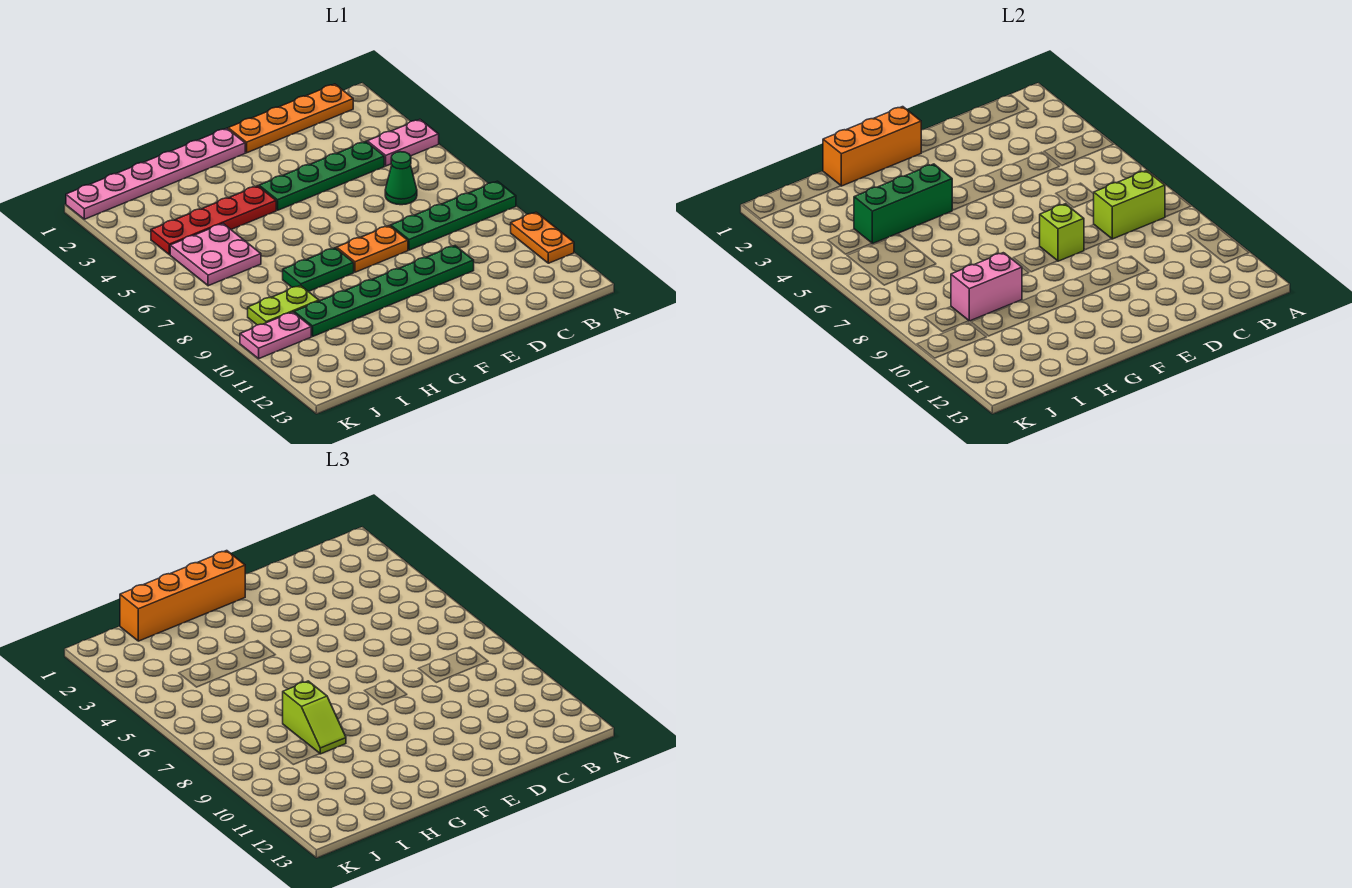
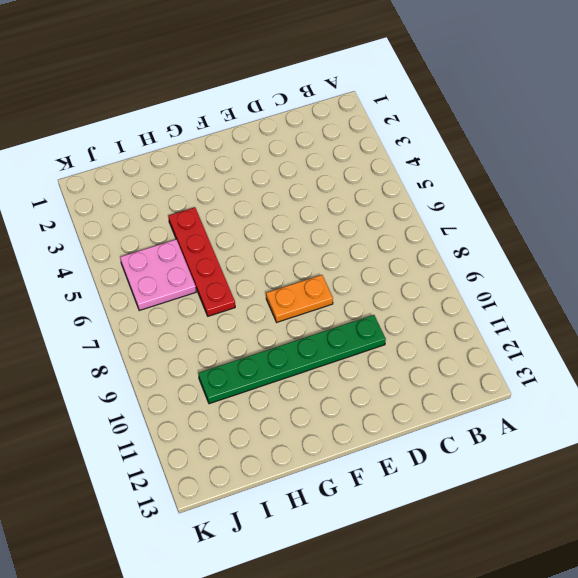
red plate H4:H7 level 1 -> red plate G4:J4 level 1
none -> pink plate A4:B4 level 1
none -> green plate A8:D8 level 1
none -> orange plate A10:A11 level 1

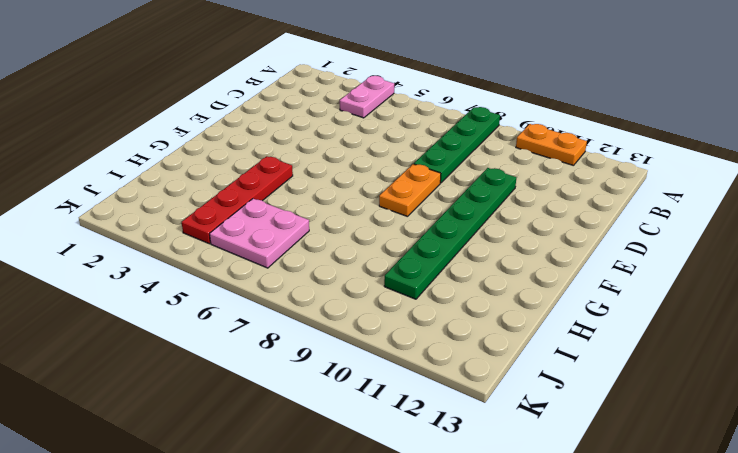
none -> orange plate B1:E1 level 1
none -> green plate C4:F4 level 1
none -> green cone C6 level 1

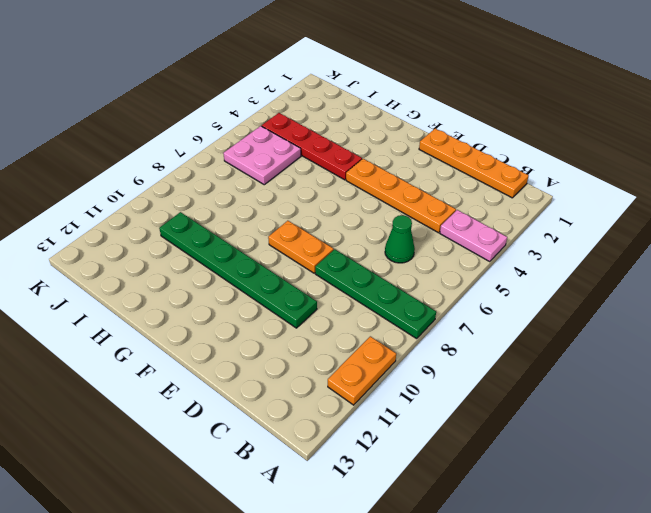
orange plate C4:F4 level 1 -> green plate C4:F4 level 1
none -> pink plate F1:K1 level 1
none -> green plate G8:H8 level 1
none -> lime plate I9:J9 level 1

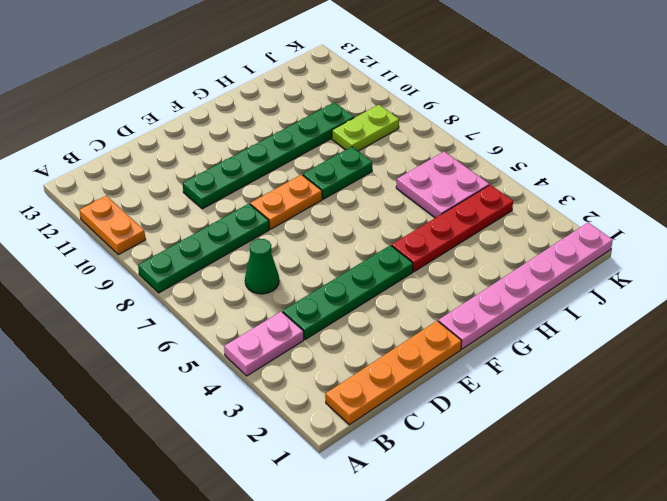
none -> pink plate J10:K10 level 1
none -> lime brick B8:C8 level 2
none -> lime brick E8 level 2

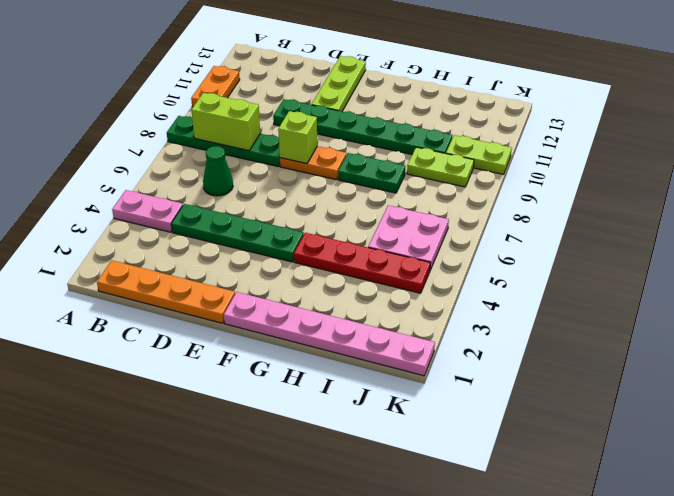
lime plate E11:E13 level 1 -> none
lime plate J10:K10 level 1 -> pink plate J10:K10 level 1
none -> orange brick F1:H1 level 2
none -> green brick G4:I4 level 2
none -> pink brick H9:I9 level 2

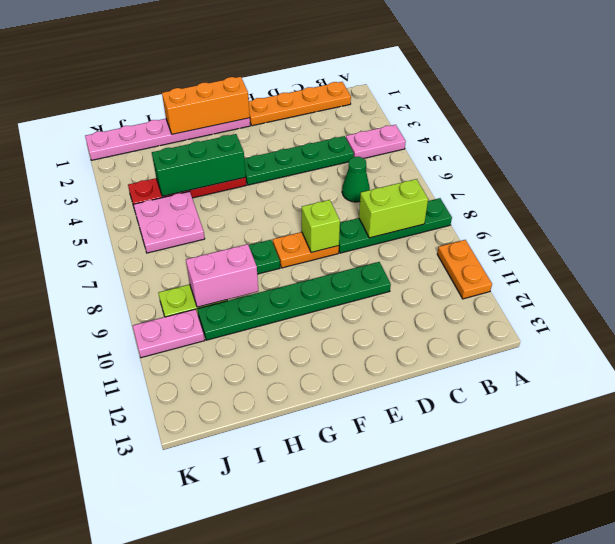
none -> orange brick F1:I1 level 3
none -> lime slope H8:H9 level 3 top 8

